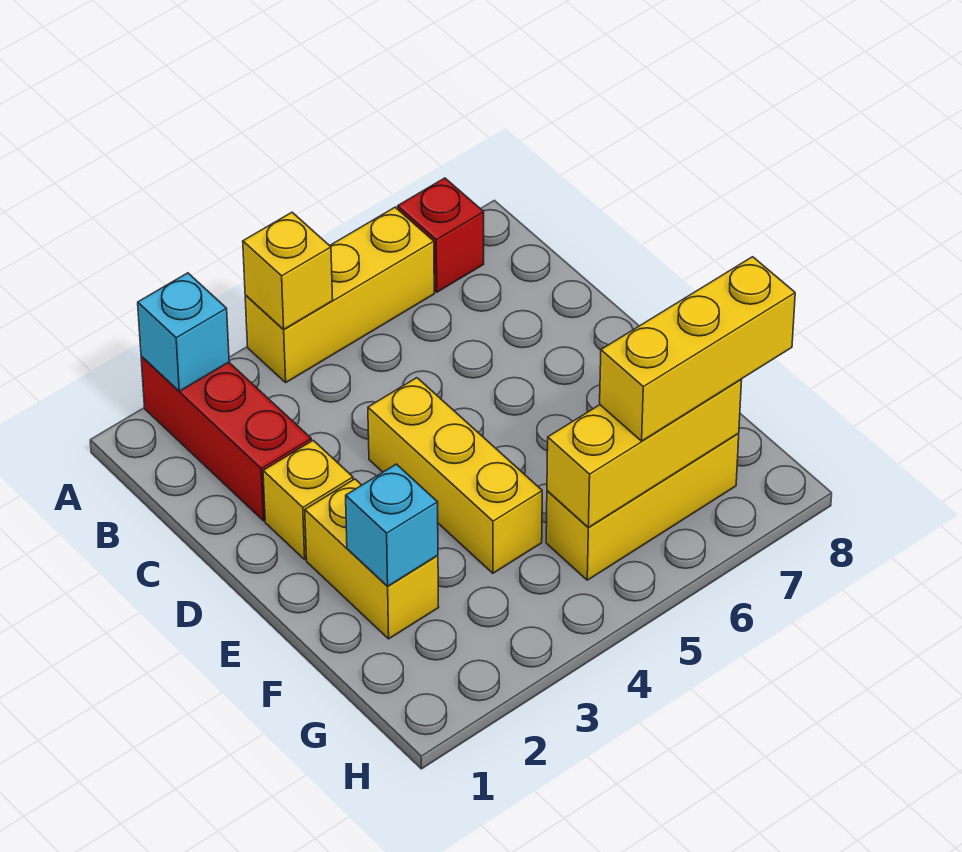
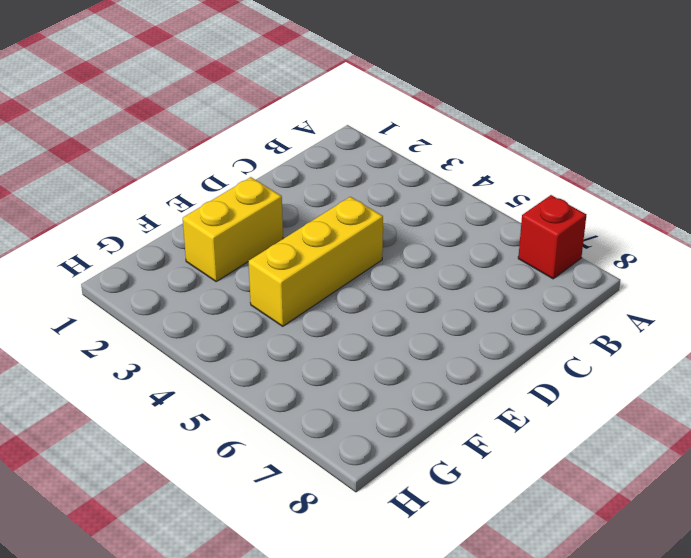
none -> red brick A2:C2 level 1
none -> yellow brick A4:A6 level 1
none -> yellow brick D2 level 1

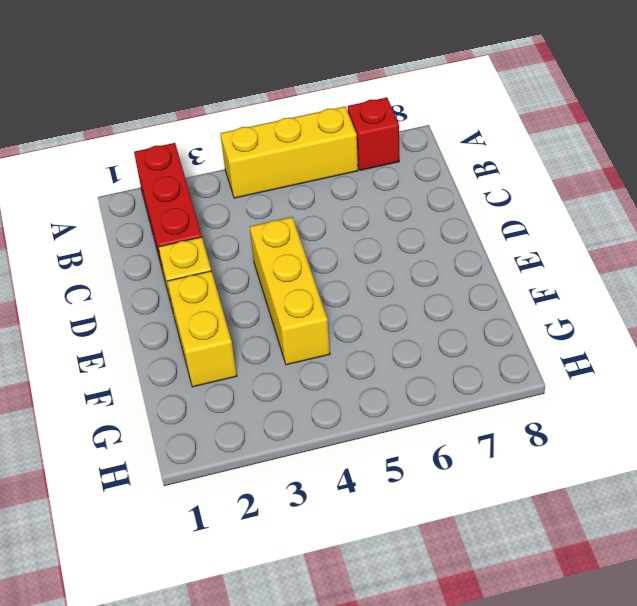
none -> yellow brick G5:G7 level 1
none -> cyan brick A2 level 2
none -> yellow brick A4 level 2

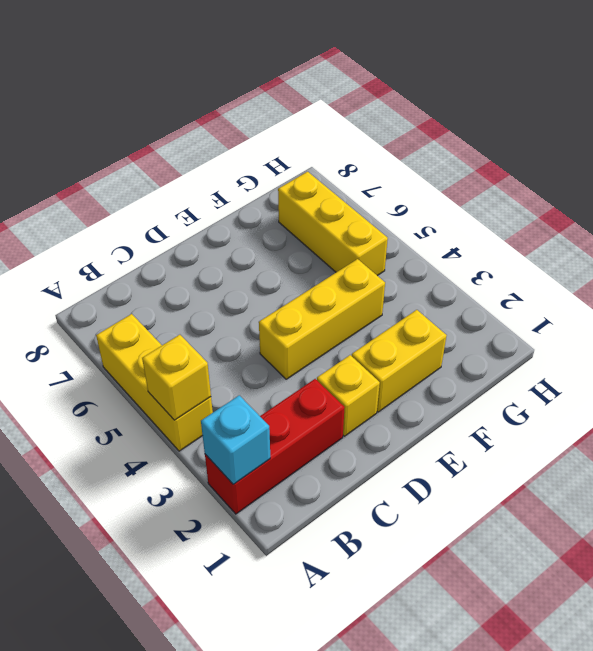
none -> red brick A7 level 1
none -> cyan brick F2 level 2
none -> yellow brick G5:G7 level 2

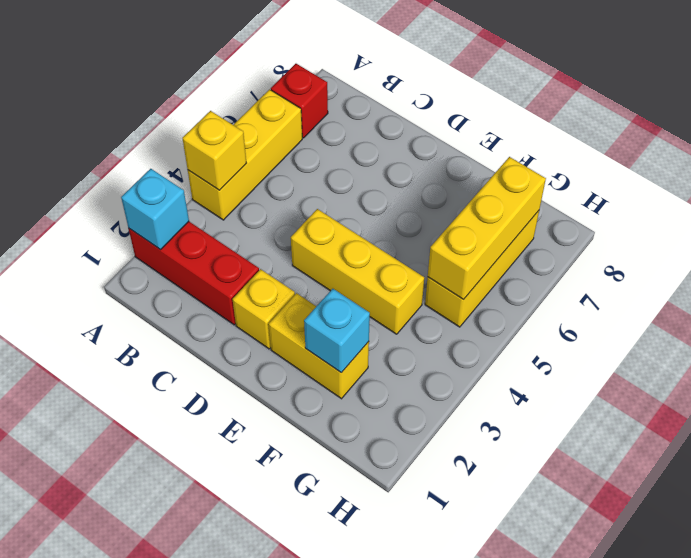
none -> yellow brick G6:G8 level 3

